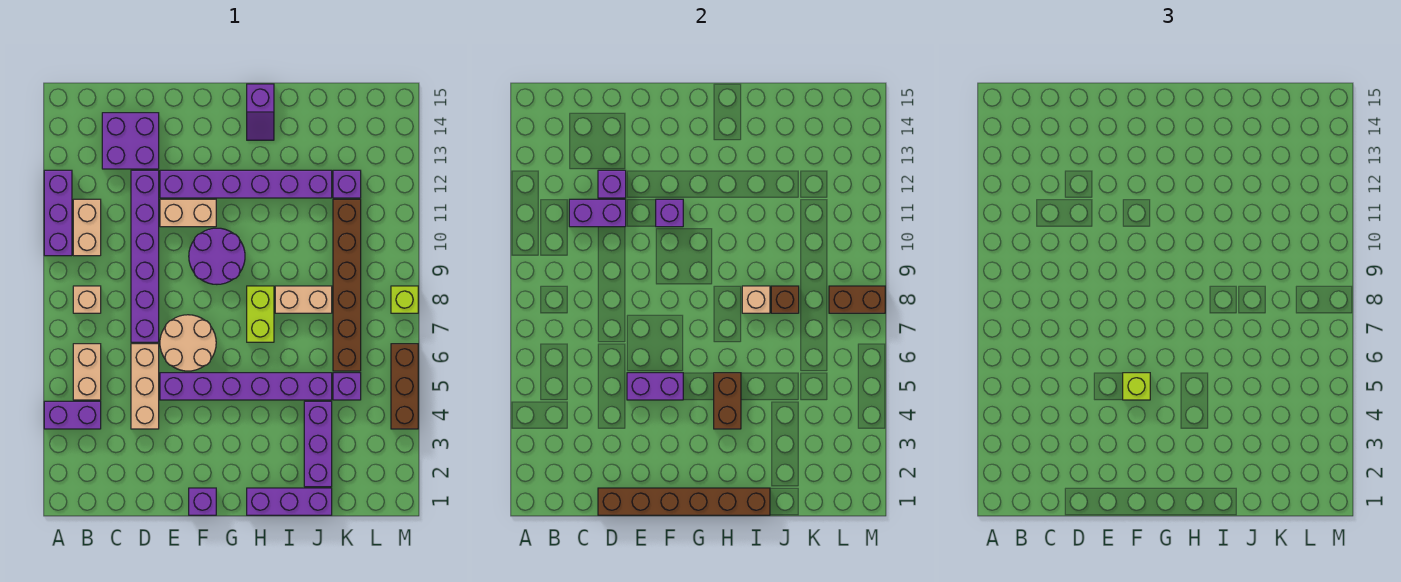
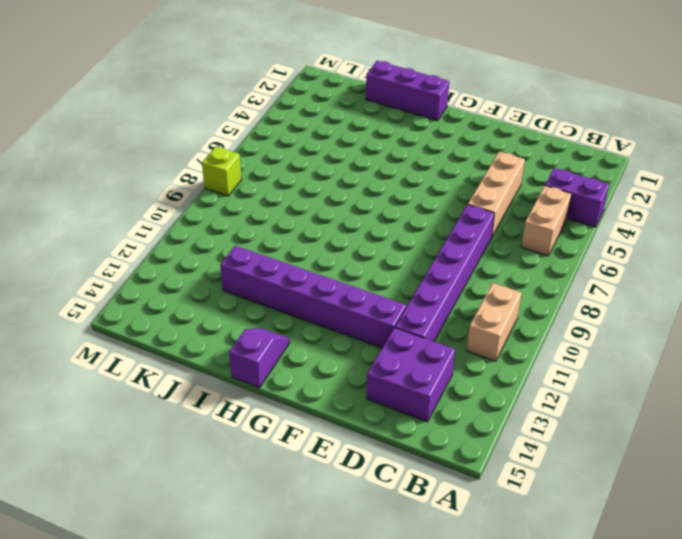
none -> purple brick A10:A12 level 1
none -> tan brick B8 level 1
none -> purple brick E5:J5 level 1
none -> tan round brick E6:F7 level 1

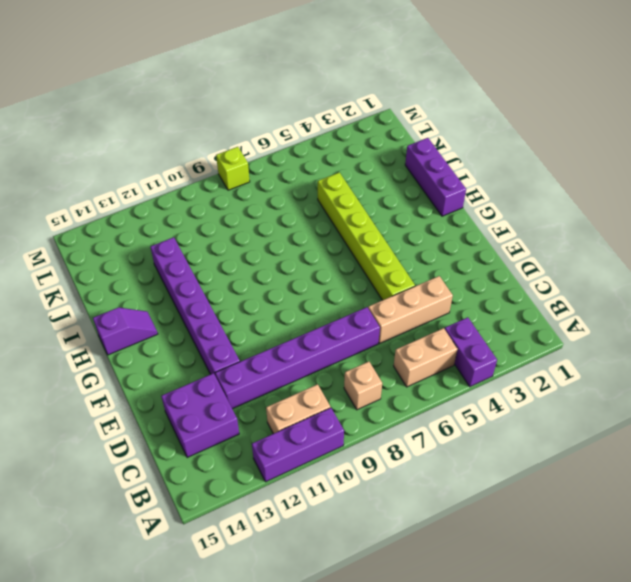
lime brick E5:J5 level 1 -> purple brick E5:J5 level 1
none -> tan round brick E6:F7 level 1
none -> tan brick E11:F11 level 1
none -> purple brick F1 level 1
none -> purple round brick F9:G10 level 1

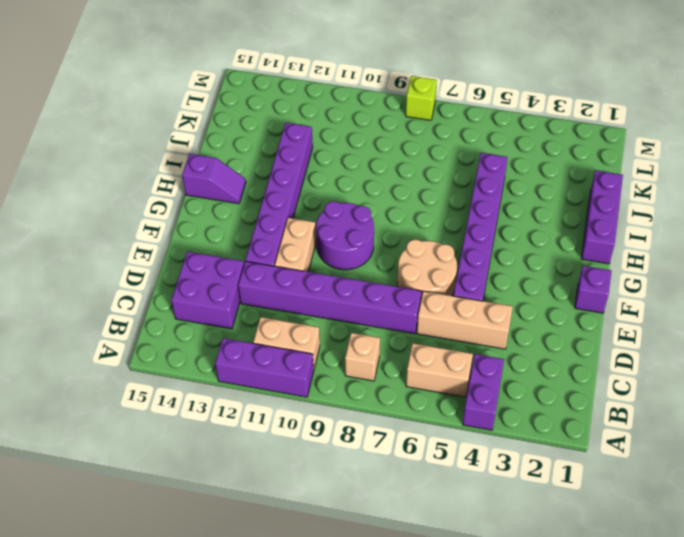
none -> lime brick H7:H8 level 1
none -> tan brick I8:J8 level 1
none -> purple brick J2:J4 level 1
none -> purple brick K5 level 1

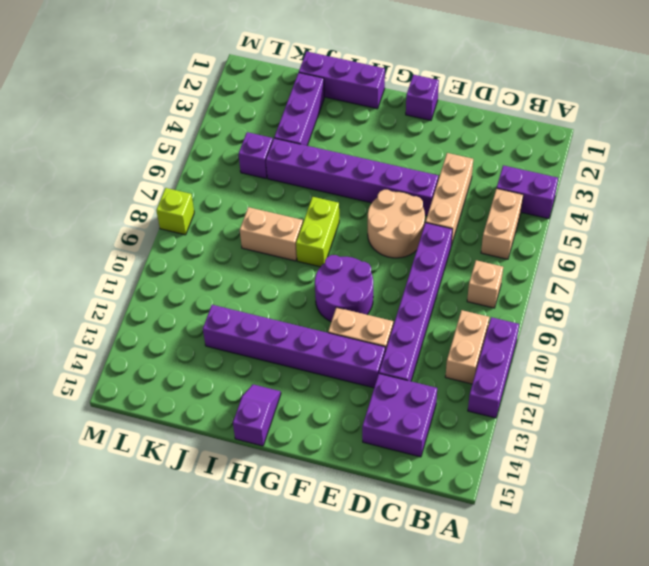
none -> brown brick K6:K11 level 1
none -> purple brick K12 level 1
none -> brown brick M4:M6 level 1
none -> purple brick C11:D11 level 2

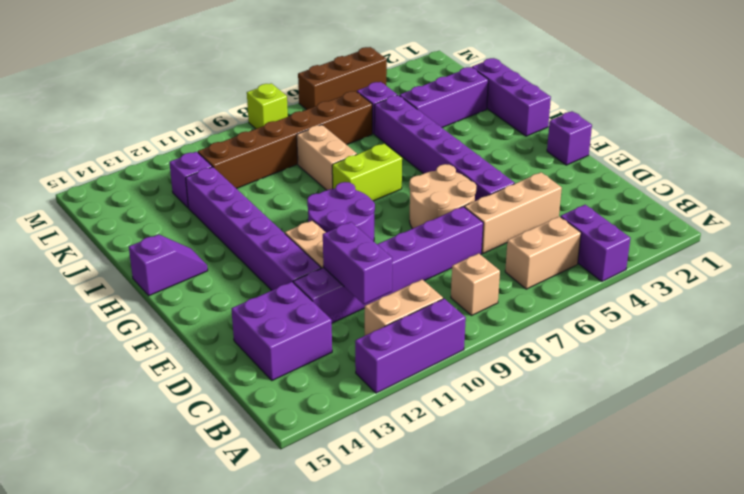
none -> brown brick D1:I1 level 2
none -> purple brick D12 level 2
none -> purple brick E5:F5 level 2
none -> purple brick F11 level 2

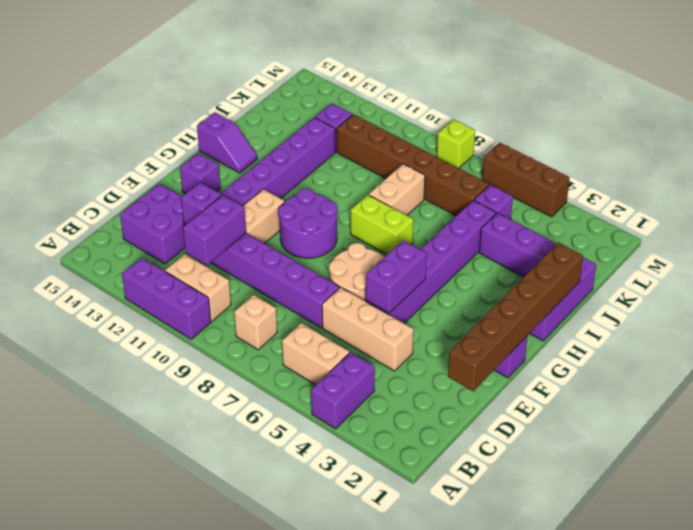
purple brick F14 level 1 -> purple brick F11 level 2
none -> brown brick H4:H5 level 2
none -> tan brick I8 level 2
none -> brown brick J8 level 2
none -> brown brick L8:M8 level 2

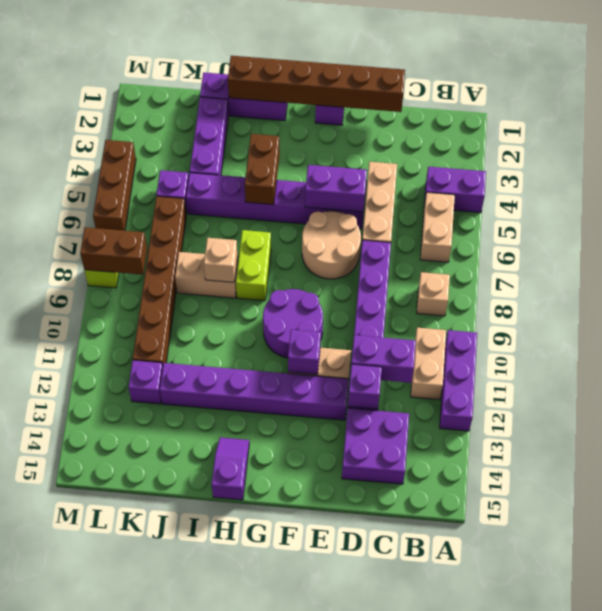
none -> brown brick J8 level 2
none -> lime brick F5 level 3

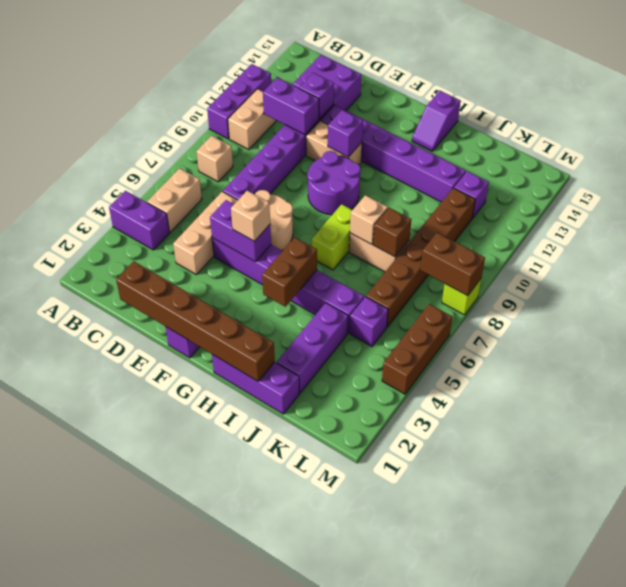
tan brick F5 level 3 -> lime brick F5 level 3

